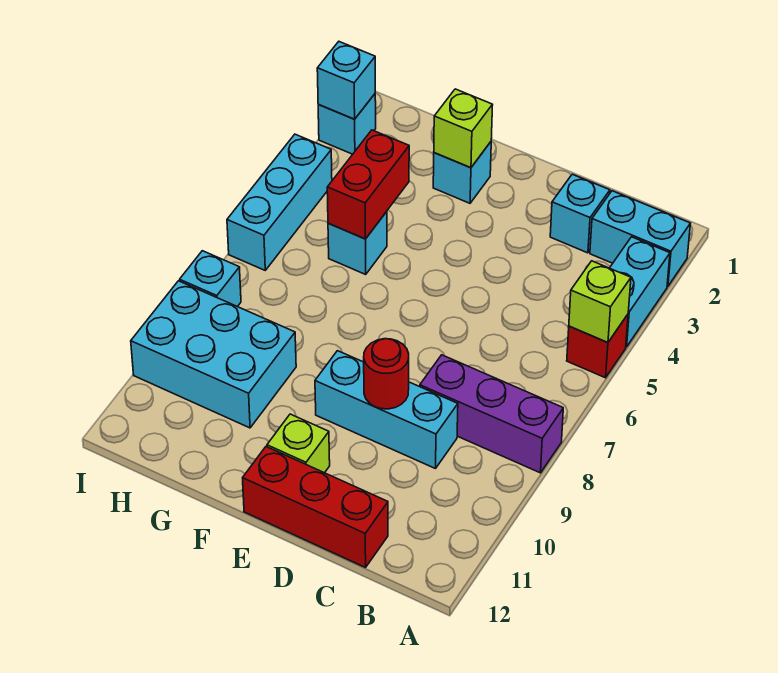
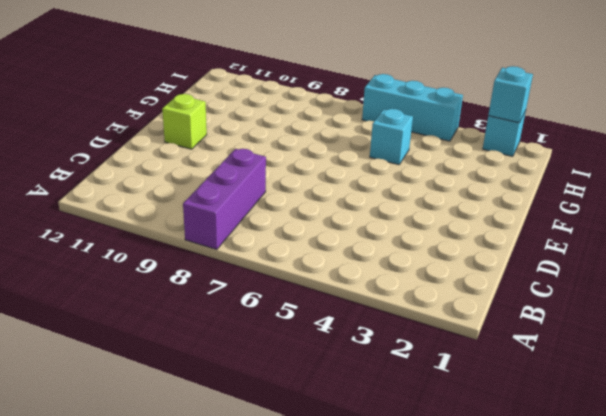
none -> cyan brick A2:B2 level 1
none -> cyan brick A3:A4 level 1
none -> red brick A5 level 1

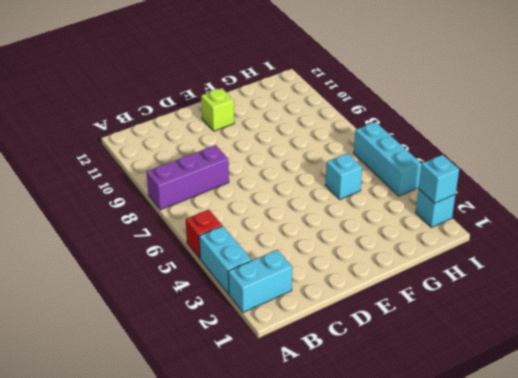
none -> cyan brick C2 level 1
none -> cyan brick C9:E9 level 1
none -> red brick C12:E12 level 1

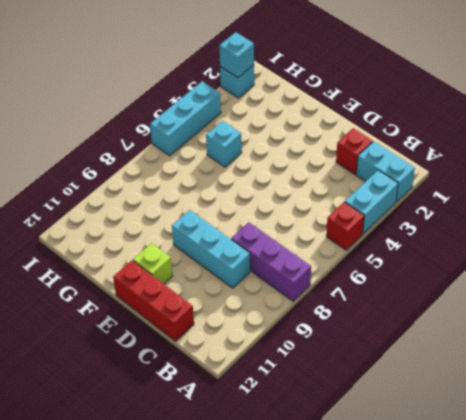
red brick C2 level 1 -> cyan brick C2 level 1
none -> cyan brick F2 level 1
none -> cyan brick G9:I10 level 1
none -> cyan brick I8 level 1

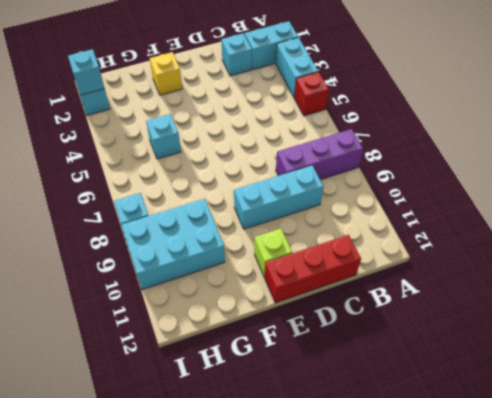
yellow brick F2 level 1 -> cyan brick F2 level 1
none -> cyan brick I4:I6 level 1
none -> lime brick A5 level 2
none -> red round brick D9 level 2

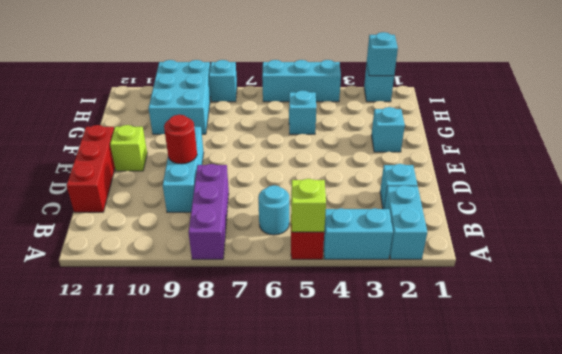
cyan round brick B6 level 1 -> none
none -> lime brick F2 level 2
none -> red brick G4:G5 level 2

